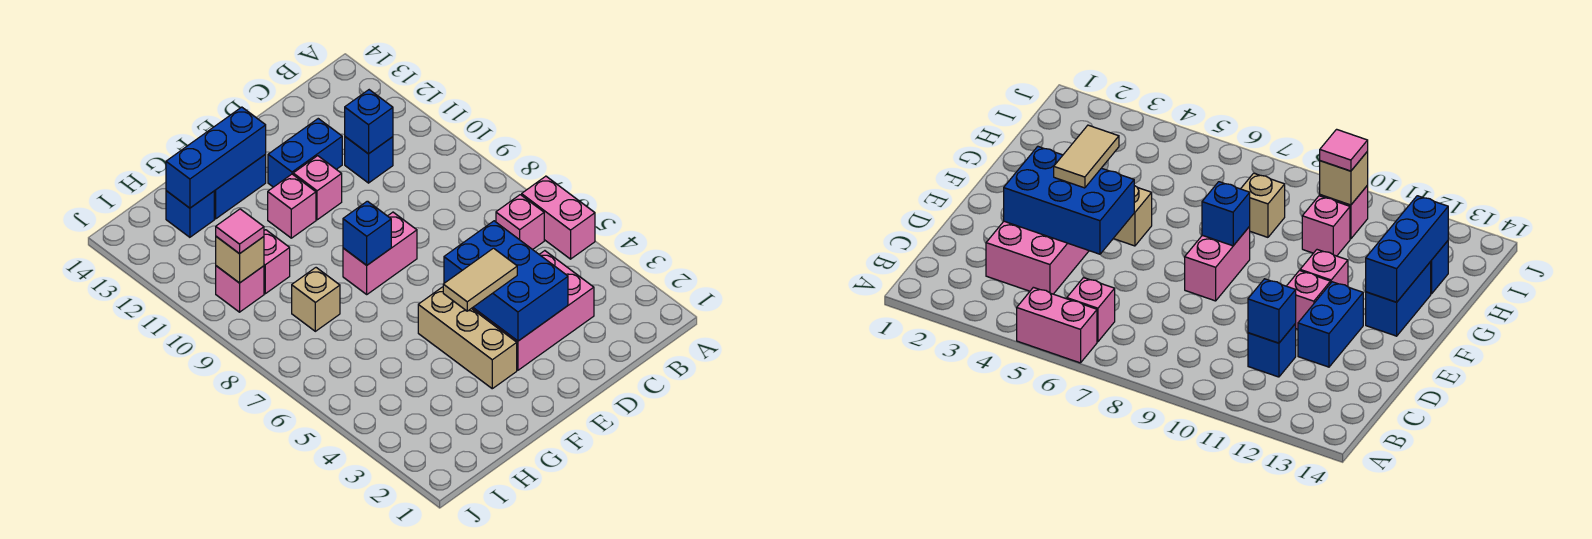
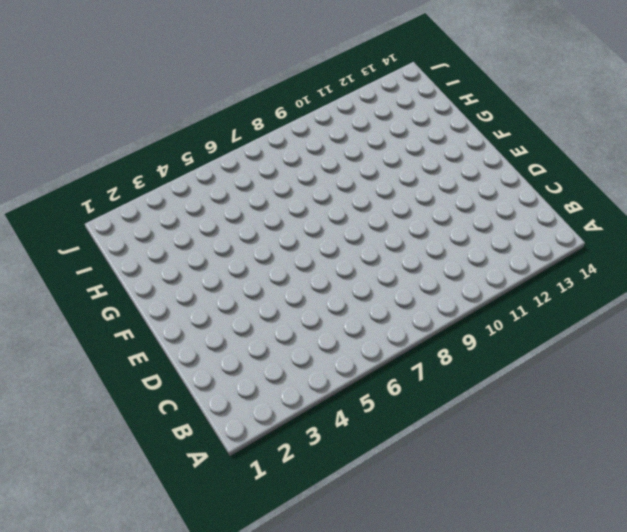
none -> pink brick A5:A6 level 1
none -> pink brick B6 level 1
none -> pink brick C3:E4 level 1

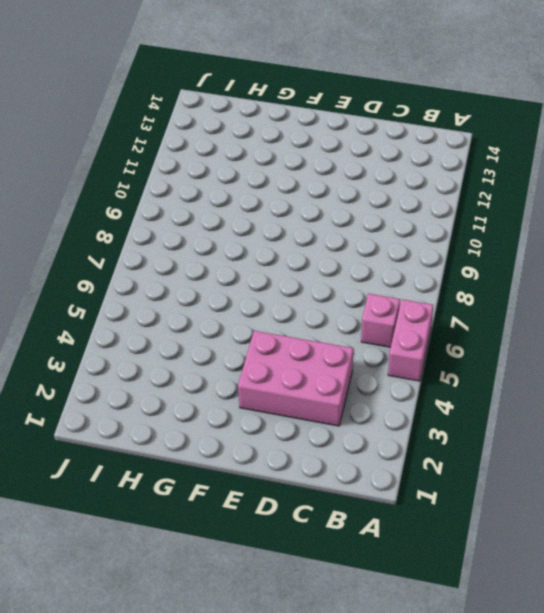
none -> blue brick C11 level 1
none -> blue brick D12:E12 level 1
none -> pink brick E8:F8 level 1

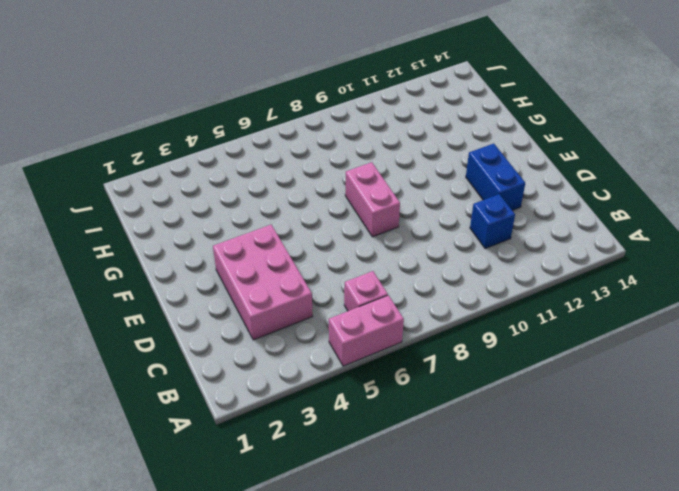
none -> pink brick E11 level 1
none -> tan brick F3:F5 level 1
none -> pink brick F11 level 1

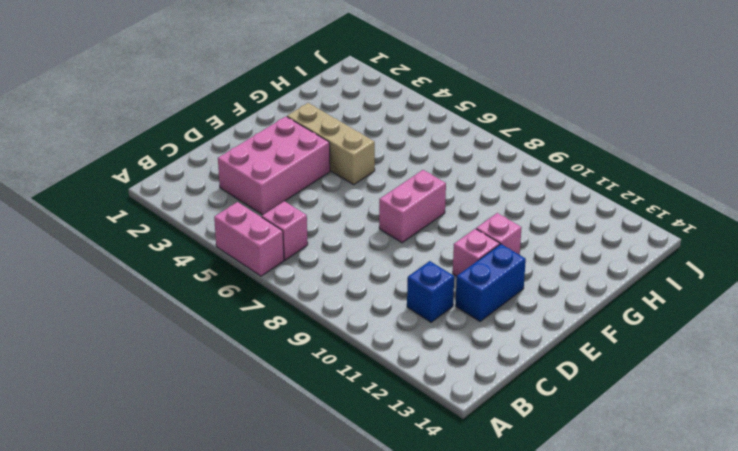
none -> blue brick F13:G13 level 1
none -> tan brick H8 level 1
none -> pink brick H10 level 1

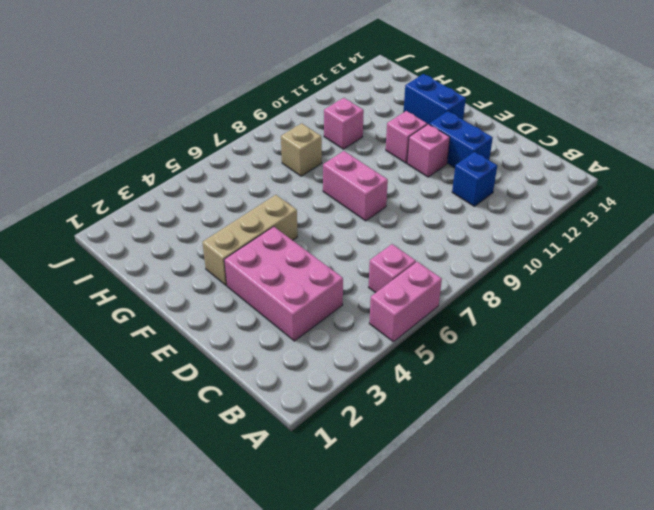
none -> blue brick H13 level 1
none -> pink brick I10 level 1
none -> blue brick C11 level 2

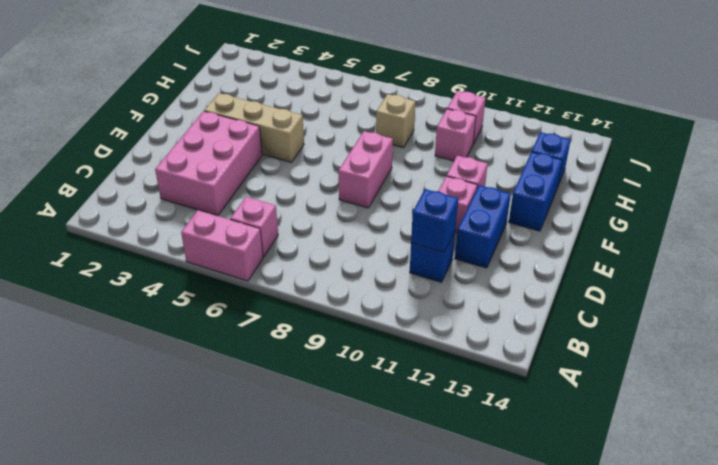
none -> blue brick D3:E5 level 2
none -> blue brick F8 level 2
none -> blue brick F13:H13 level 2

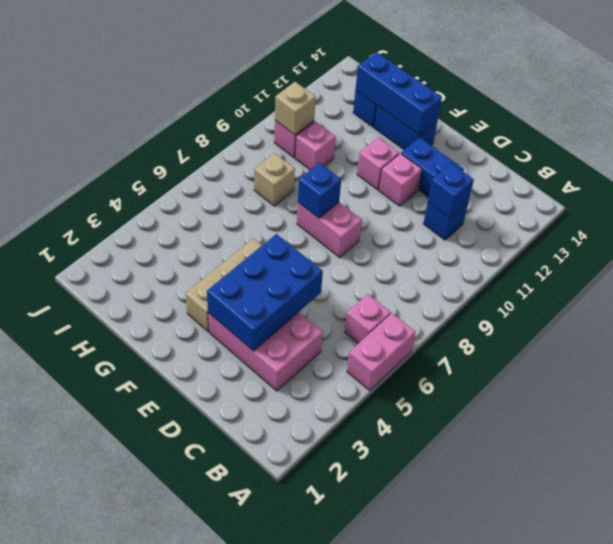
none -> tan tile E4:F4 level 3
none -> pink tile I10 level 3

